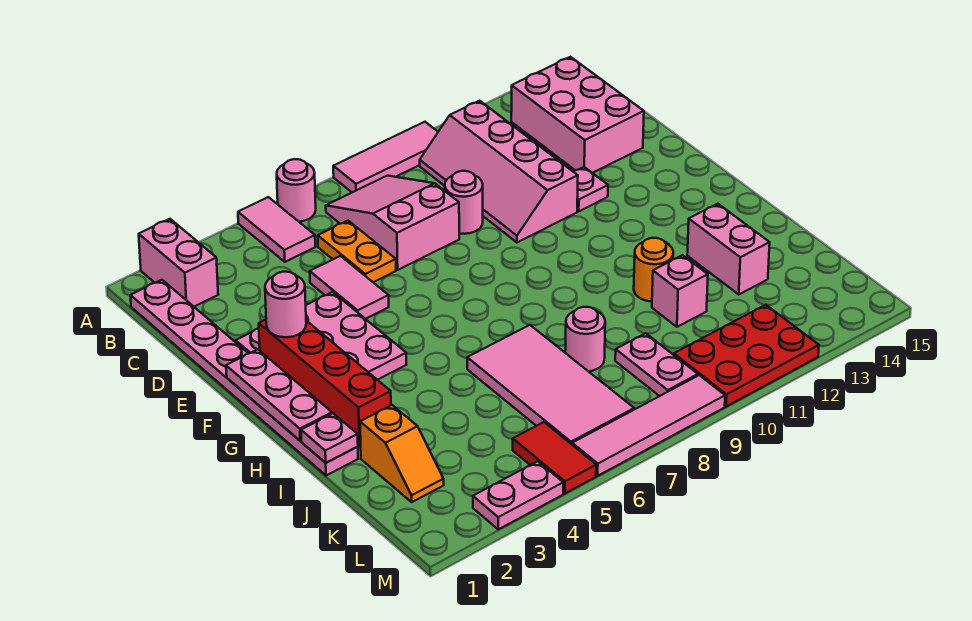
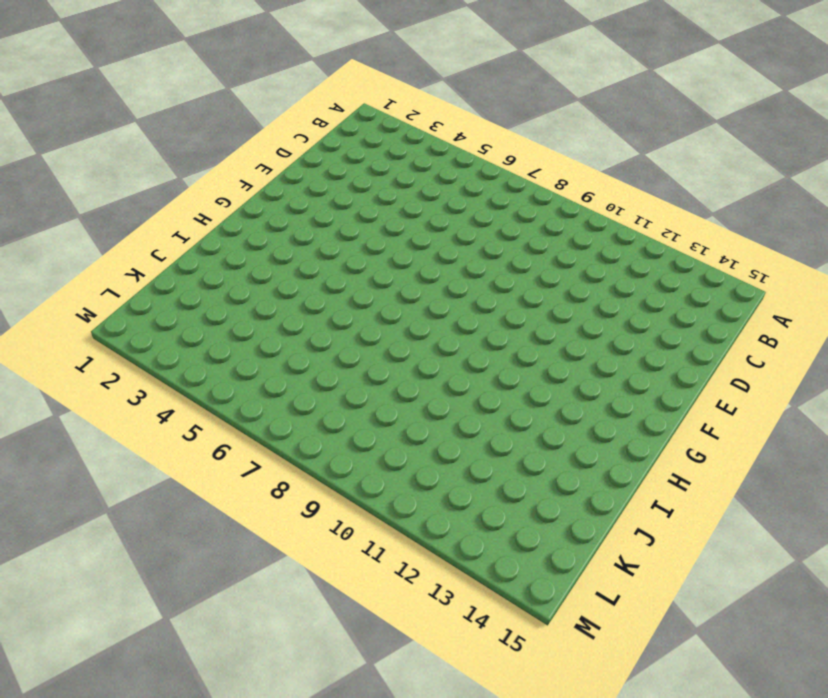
none -> pink brick A2:B2 level 1
none -> pink tile A5:B5 level 1
none -> pink round brick A6 level 1

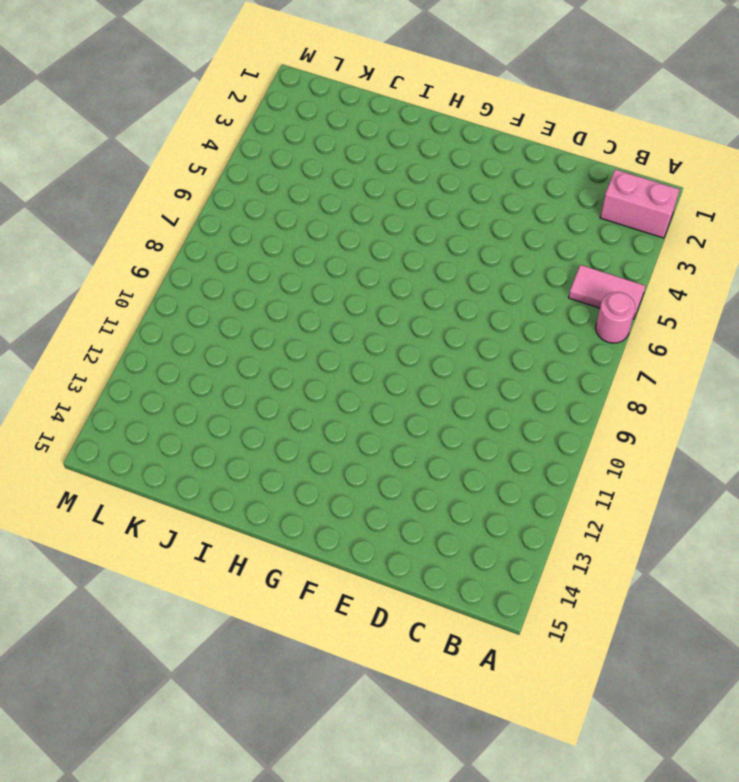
none -> pink tile A8:A10 level 1
none -> pink plate B1:I1 level 1
none -> pink slope B7:D8 level 1 top D

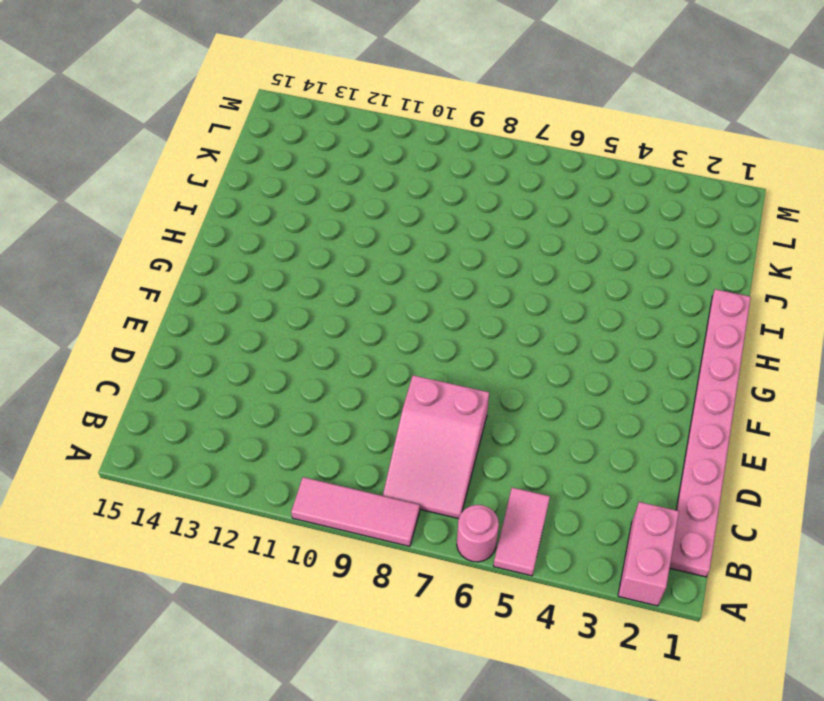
none -> pink slope B10:E11 level 1 top 11
none -> pink brick B13:D14 level 1
none -> orange plate C6:D6 level 1

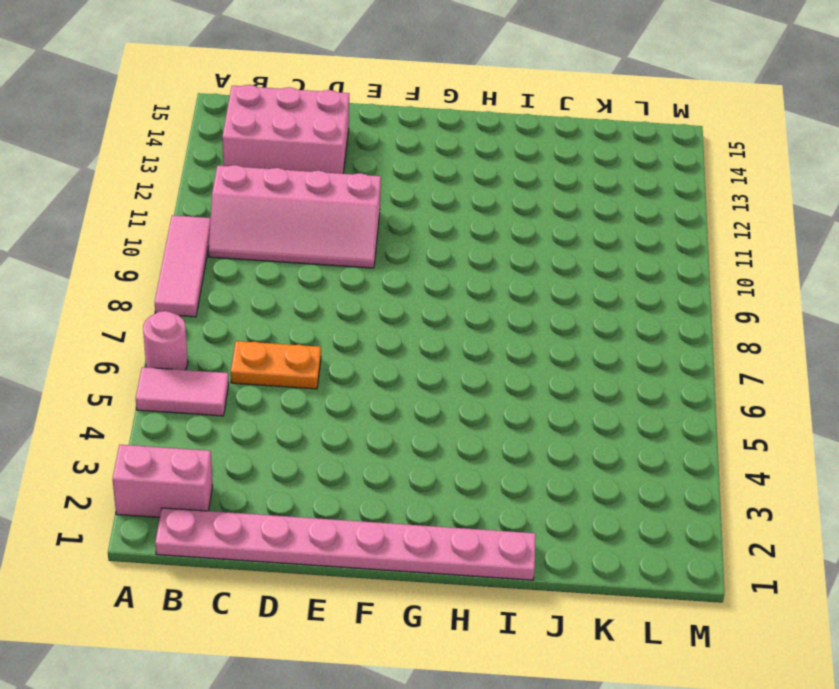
none -> pink slope B7:D8 level 1 top D
none -> pink tile D5:E5 level 1
none -> pink round brick D9 level 1

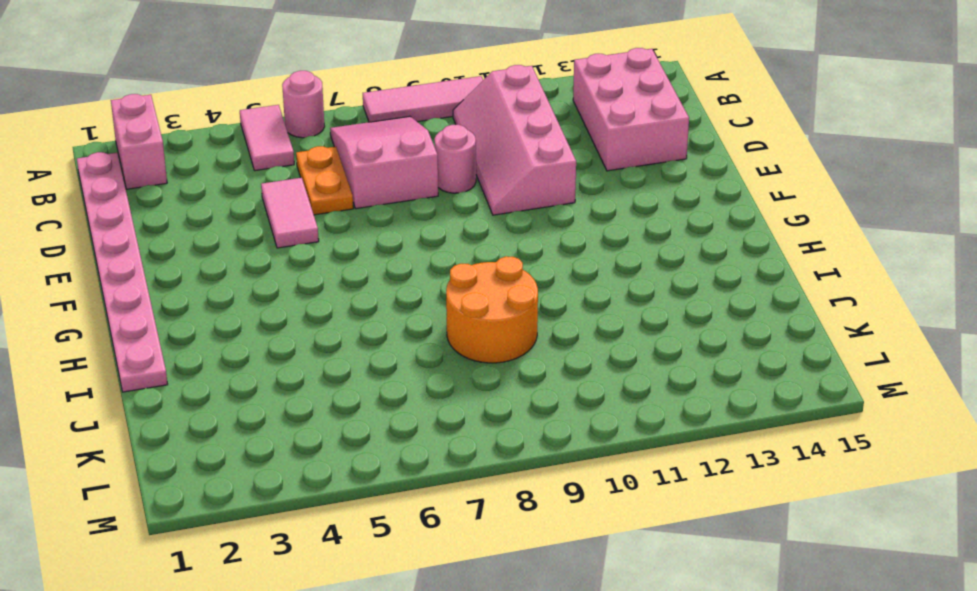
orange round brick I8:J9 level 1 -> pink round brick J8 level 1
none -> pink plate E2:G4 level 1
none -> pink plate E12 level 1
none -> pink tile I6:L7 level 1

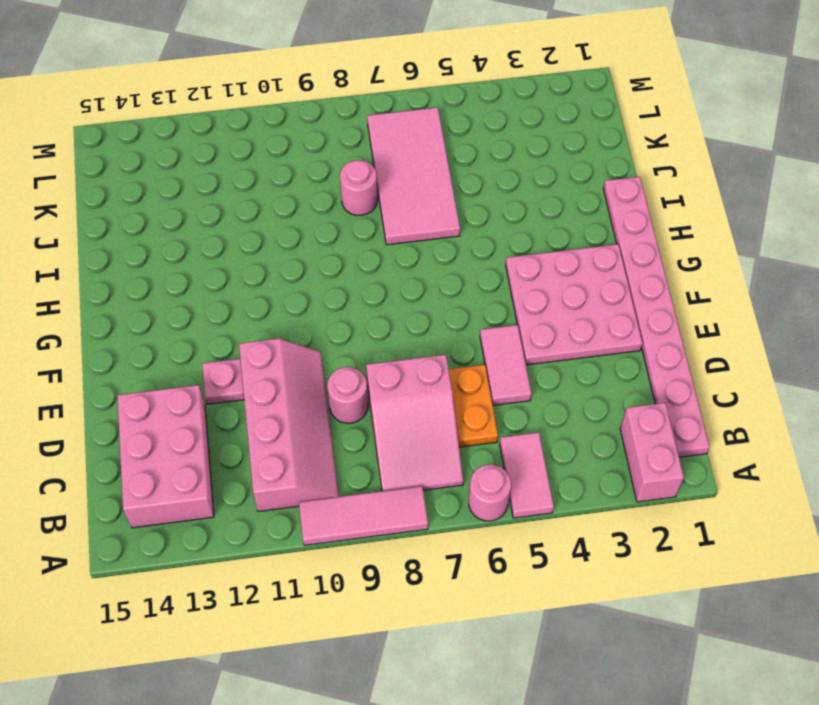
none -> orange round brick I11 level 1
none -> pink brick I13:J13 level 1
none -> orange slope J2:K2 level 1 top J

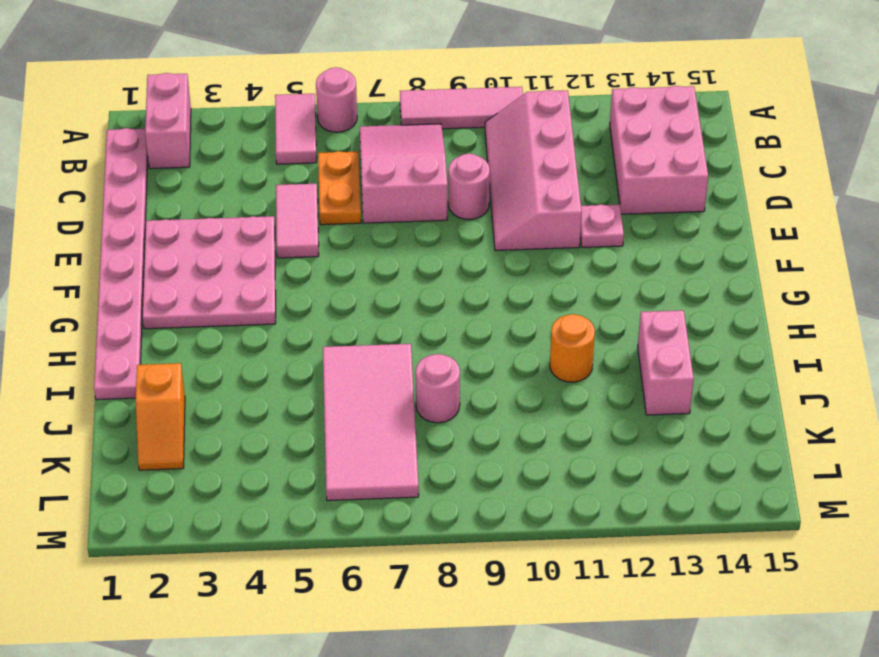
none -> pink brick J11 level 1
none -> pink plate K9:L9 level 1
none -> red tile L5:M5 level 1

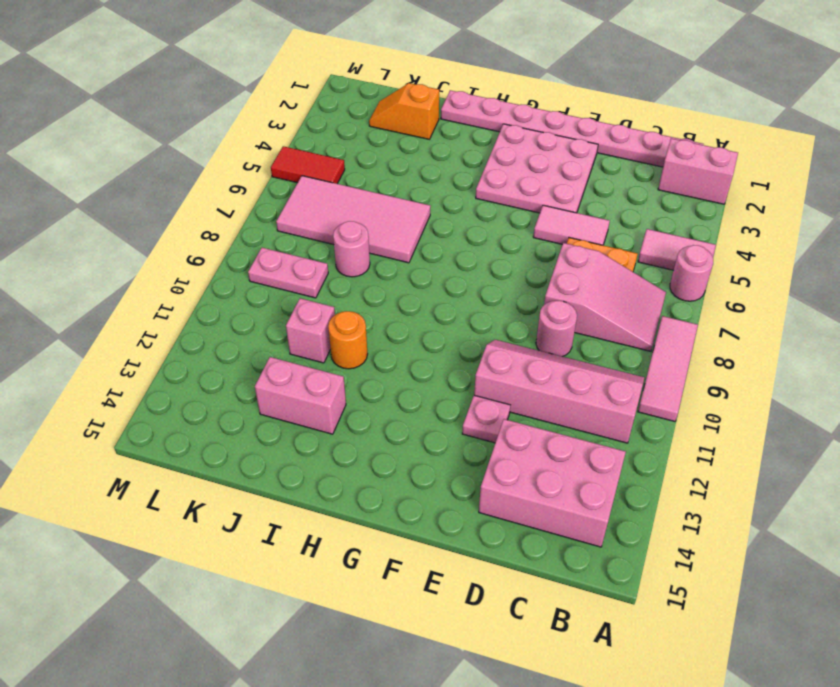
none -> red plate L10:M12 level 1
none -> pink plate M3:M4 level 1
none -> pink tile M6:M9 level 1

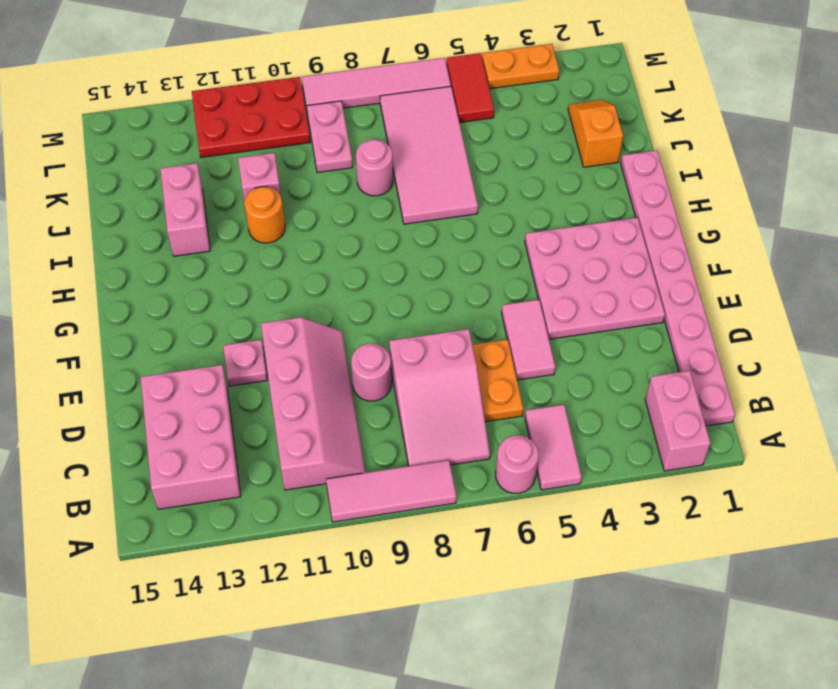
orange plate M3:M4 level 1 -> pink plate M3:M4 level 1
none -> pink plate F1:H1 level 2
none -> red brick F2:I2 level 2
none -> pink plate I1 level 2

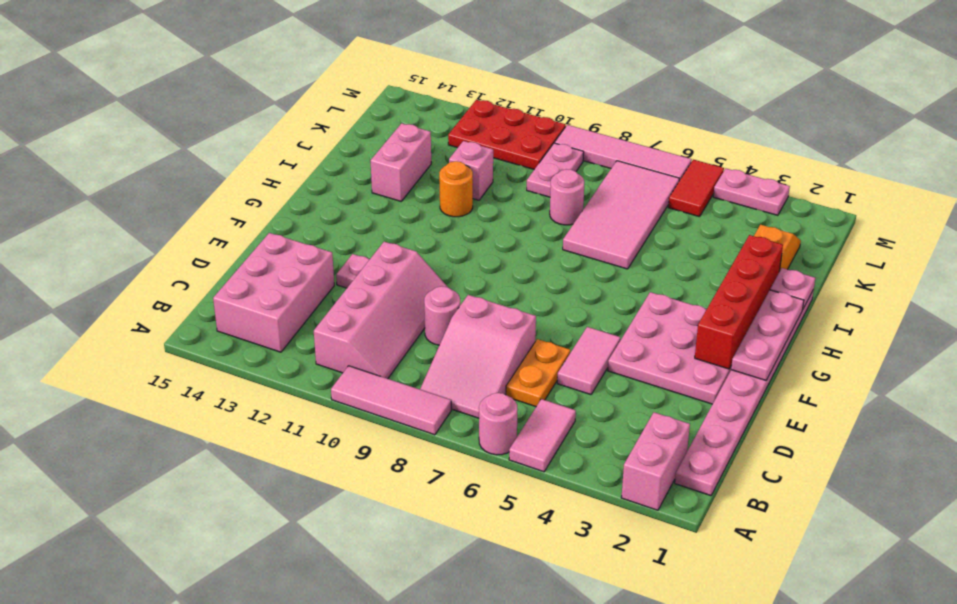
none -> pink round brick F2 level 3

